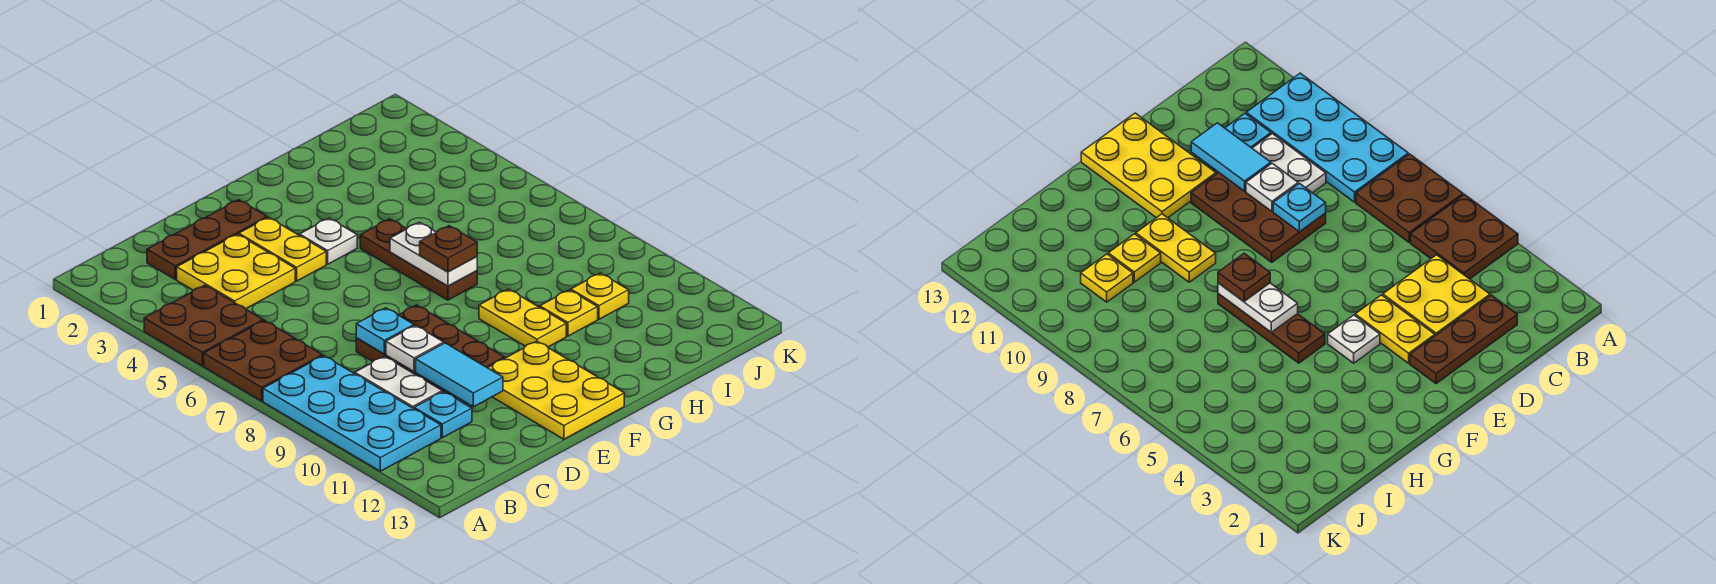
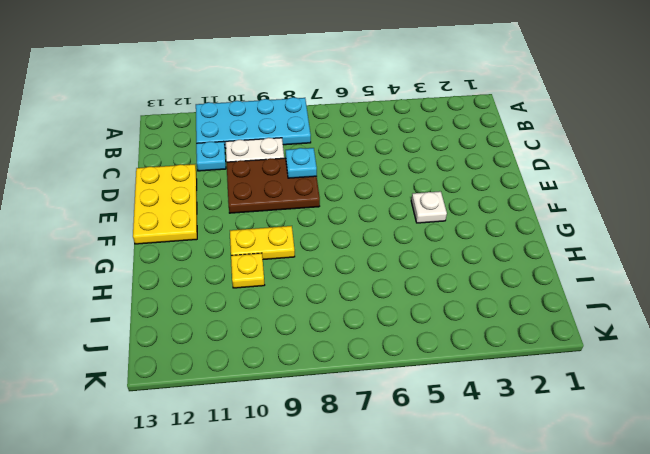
yellow plate D12:F13 level 1 -> yellow plate E11:F13 level 1
none -> brown plate A4:B5 level 1
none -> brown plate A6:B7 level 1
none -> brown plate C2:E2 level 1

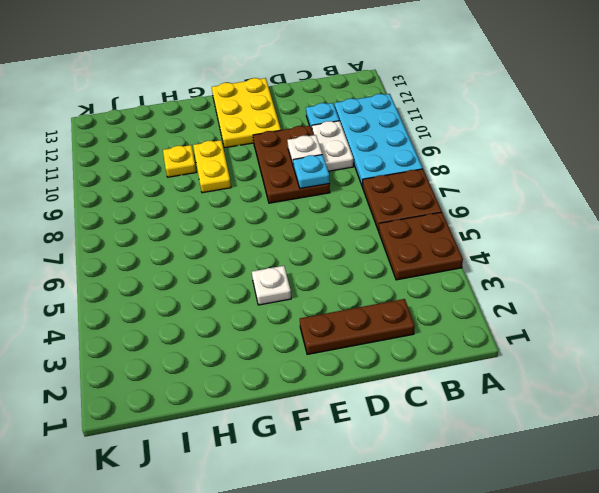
none -> yellow plate C3:D4 level 1
none -> yellow plate E3:E4 level 1
none -> brown plate G5:G7 level 1

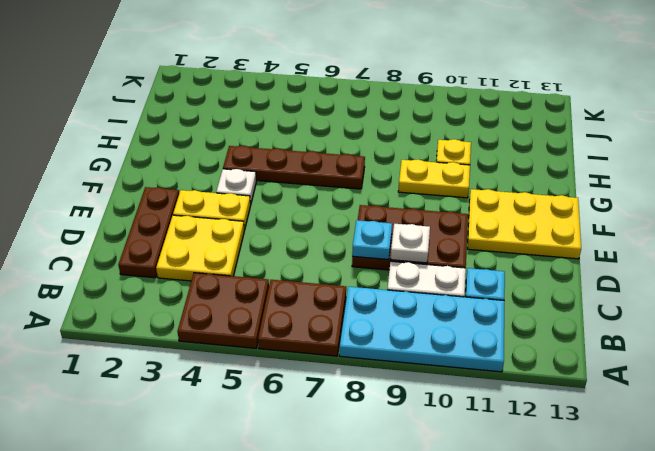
brown plate G4:G7 level 1 -> brown plate G5:G7 level 1
none -> yellow plate I10 level 1
none -> cyan tile D10:D11 level 2
none -> white plate G6:G7 level 2

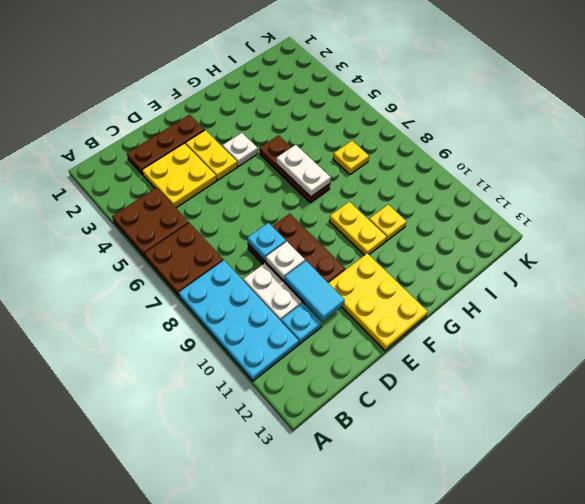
yellow plate I7 level 1 -> yellow plate I10 level 1
none -> brown plate G7 level 3

